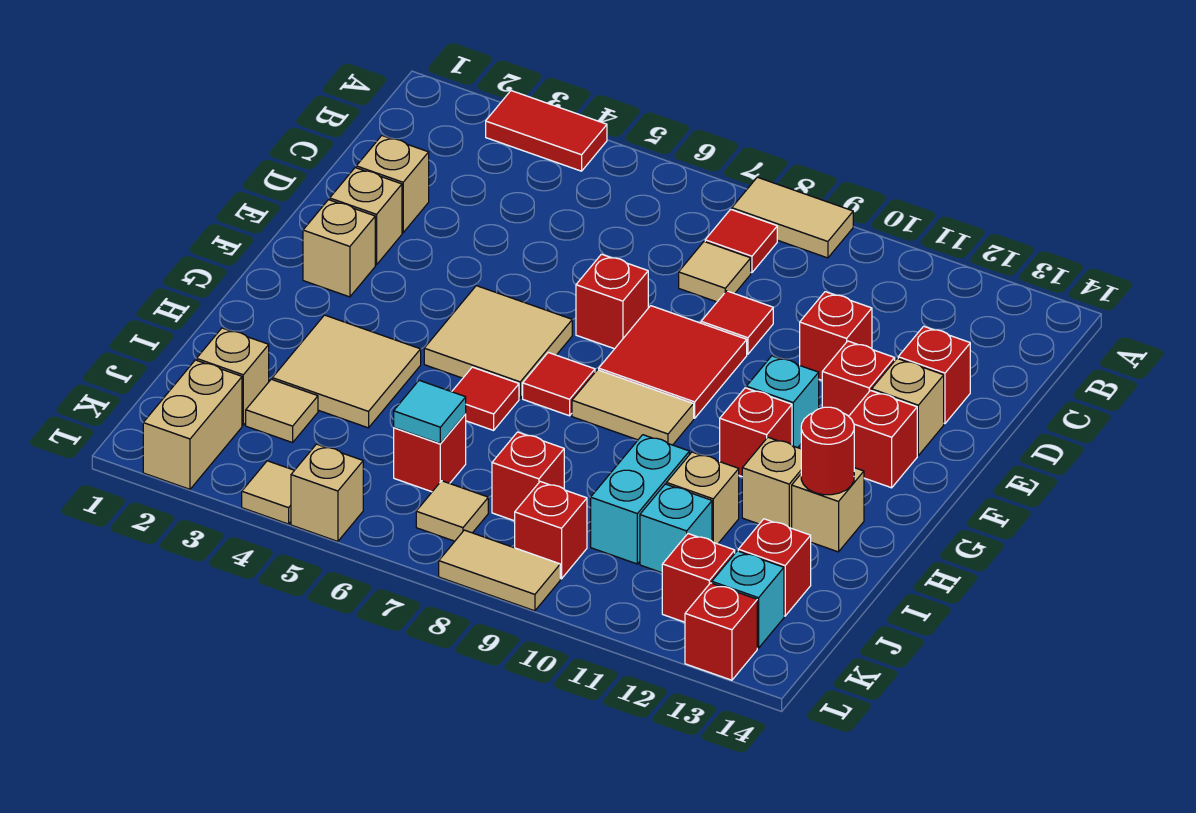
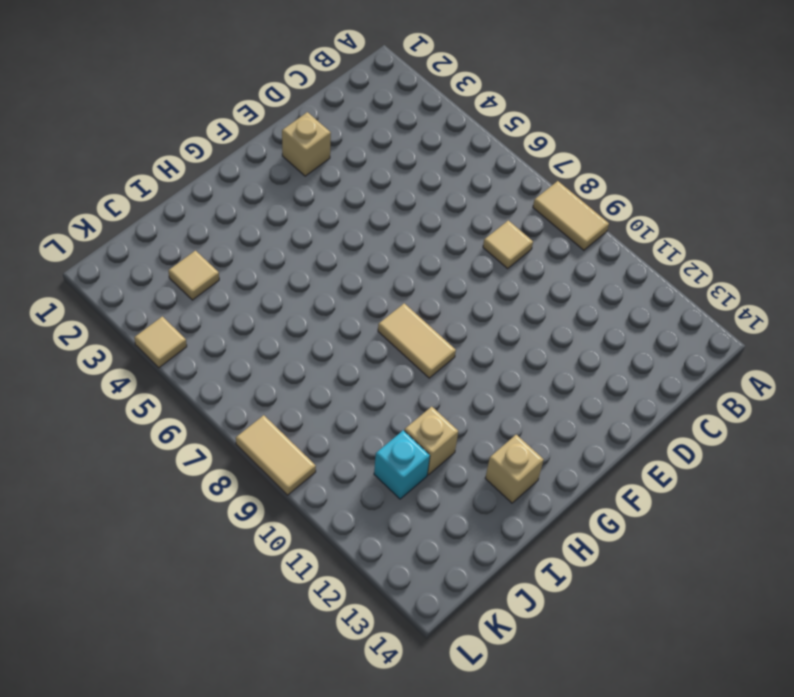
none -> red tile A3:A4 level 1
none -> red tile B8 level 1
none -> tan brick D2 level 1
none -> red tile D9 level 1

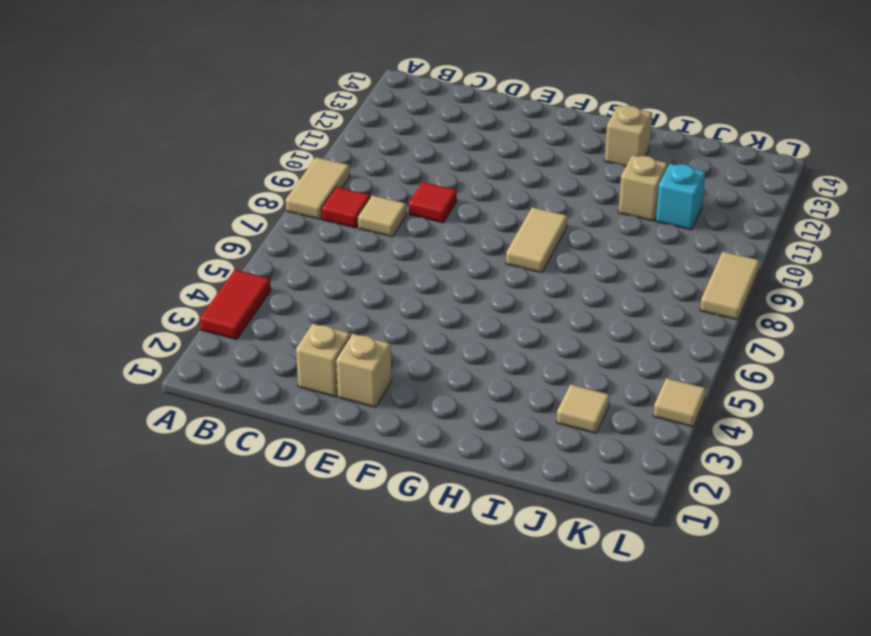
none -> red brick D11 level 1
none -> red brick D13 level 1
none -> red brick E7 level 1
none -> red tile E8:F9 level 1

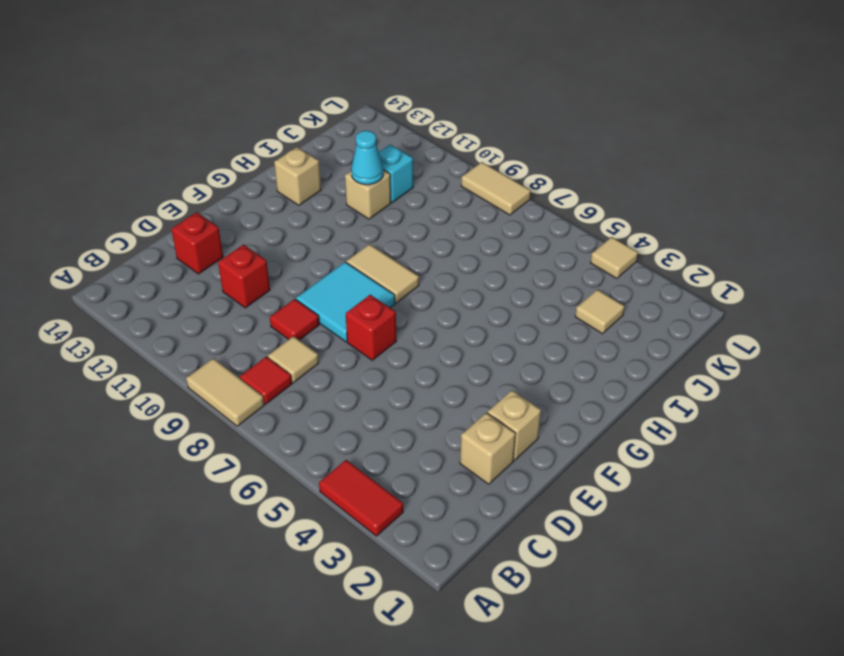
cyan tile E8:F9 level 1 -> red tile E8:F9 level 1
cyan cone I11 level 2 -> none
none -> red brick E12 level 1
none -> tan brick E13 level 1
none -> tan brick F2 level 1
none -> tan tile F5:G6 level 1

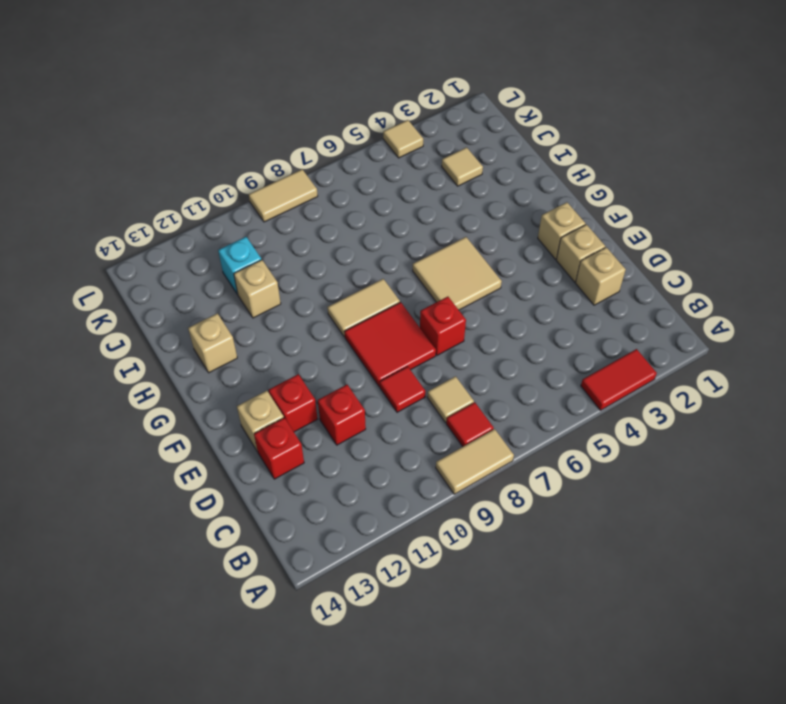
none -> cyan brick F11 level 1
none -> red brick F13 level 1
none -> red tile G7 level 1
none -> red brick G11 level 1

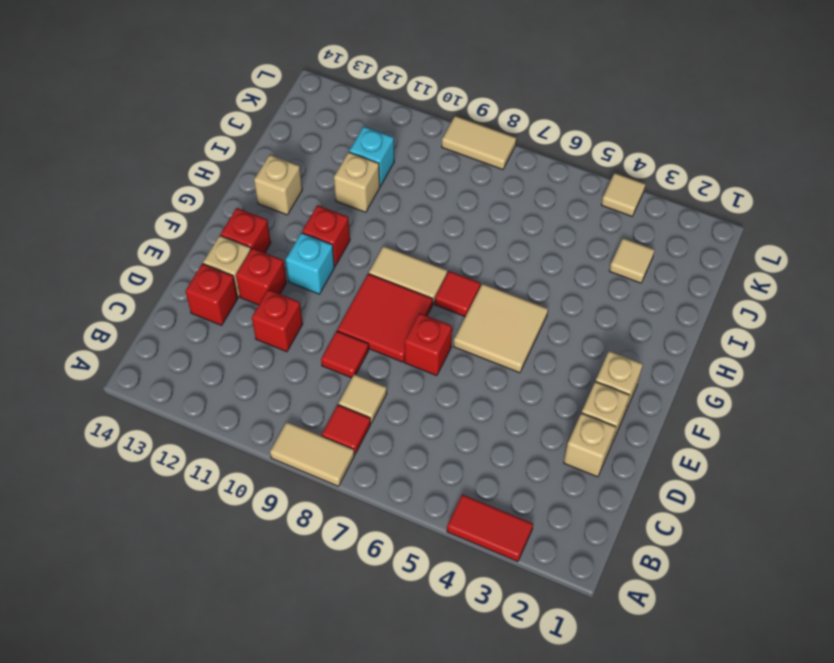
none -> tan tile H3:I4 level 1
none -> red tile H6 level 1
none -> tan brick H12 level 1
none -> cyan brick I10:J10 level 1

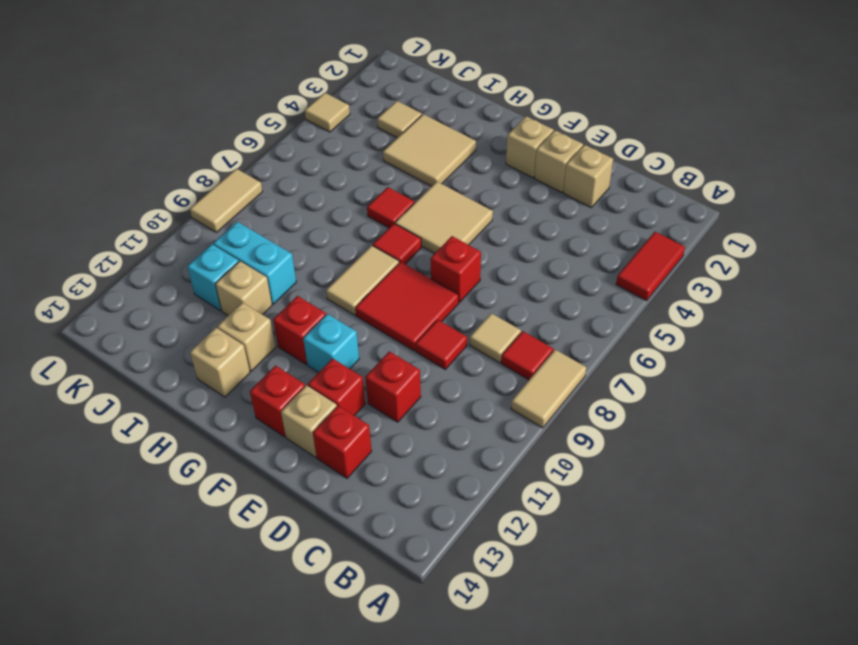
none -> tan brick J2 level 1
none -> red brick J6 level 1
none -> red brick J8 level 1
none -> red brick J13 level 1

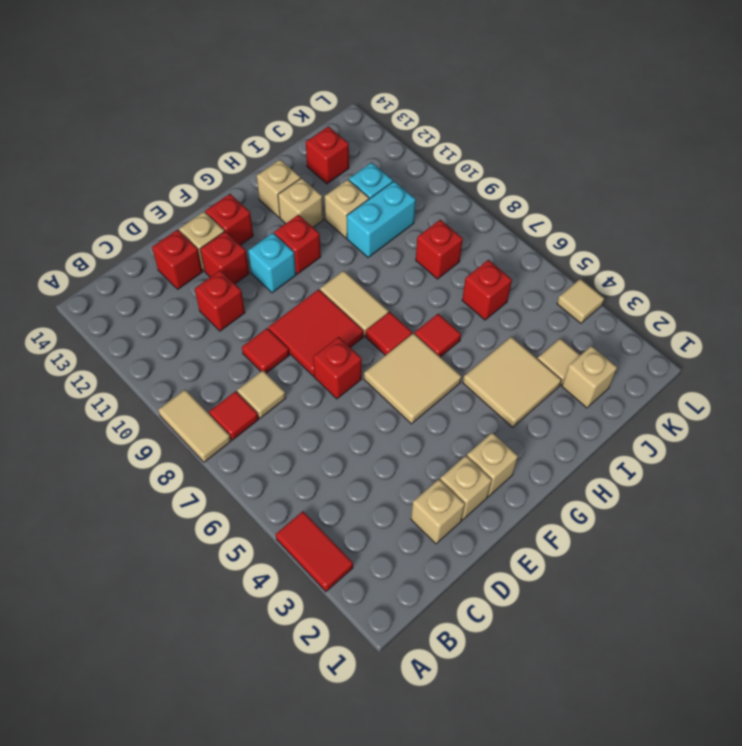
none -> tan brick K2:L2 level 1
none -> tan tile K7 level 1
none -> red brick K9 level 1
none -> red brick K12 level 1

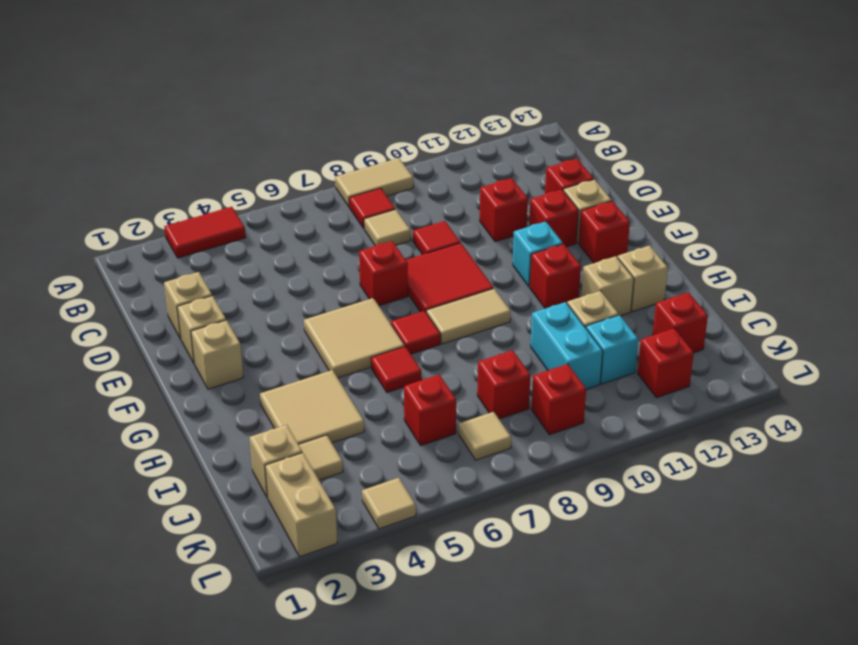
none -> cyan brick K13 level 1
none -> tan brick L5 level 1
none -> tan tile L8:L9 level 1
none -> red brick L13 level 1

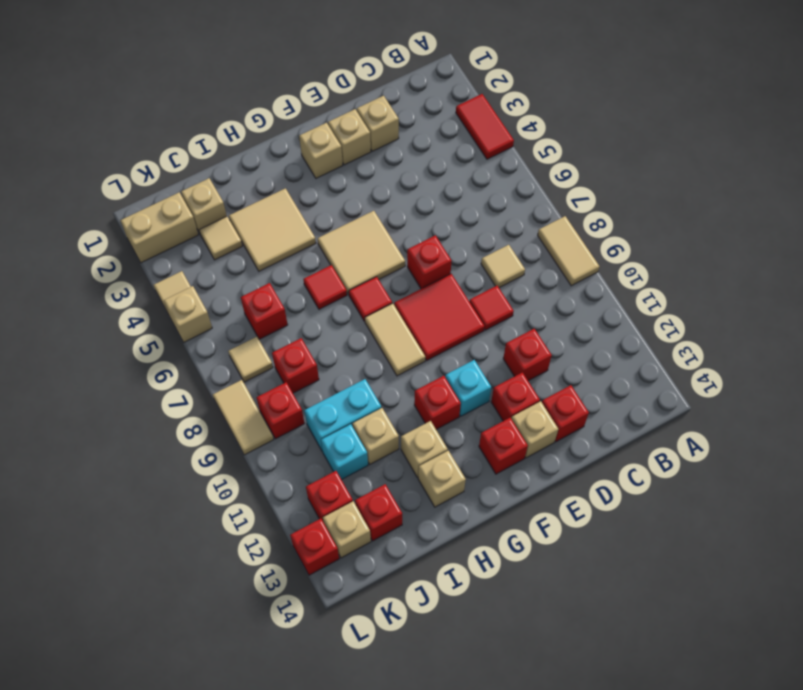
tan brick K13 level 1 -> cyan brick K13 level 1
none -> red tile B8 level 1
none -> red round brick H13 level 2
none -> cyan tile J6 level 2

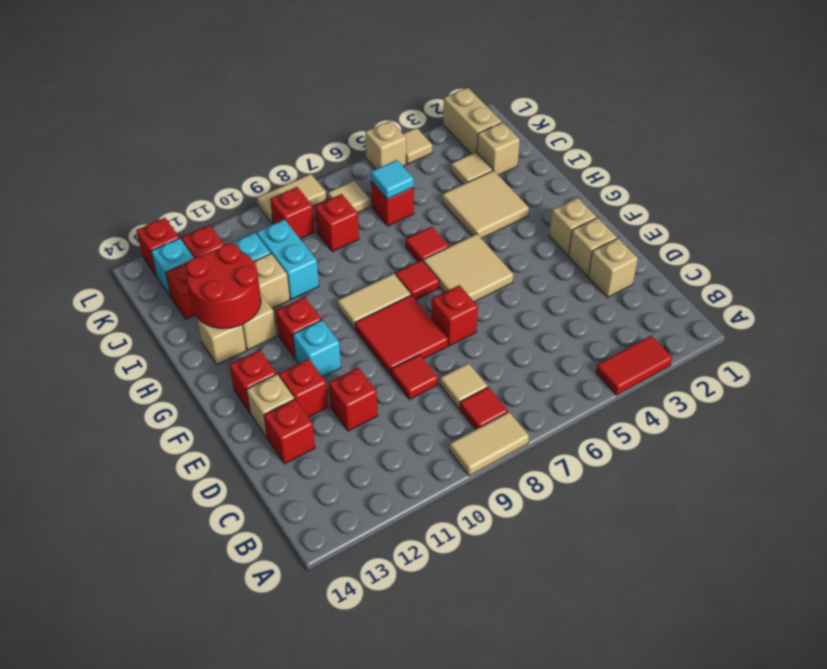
red round brick H12:I13 level 2 -> red round brick H13 level 2

